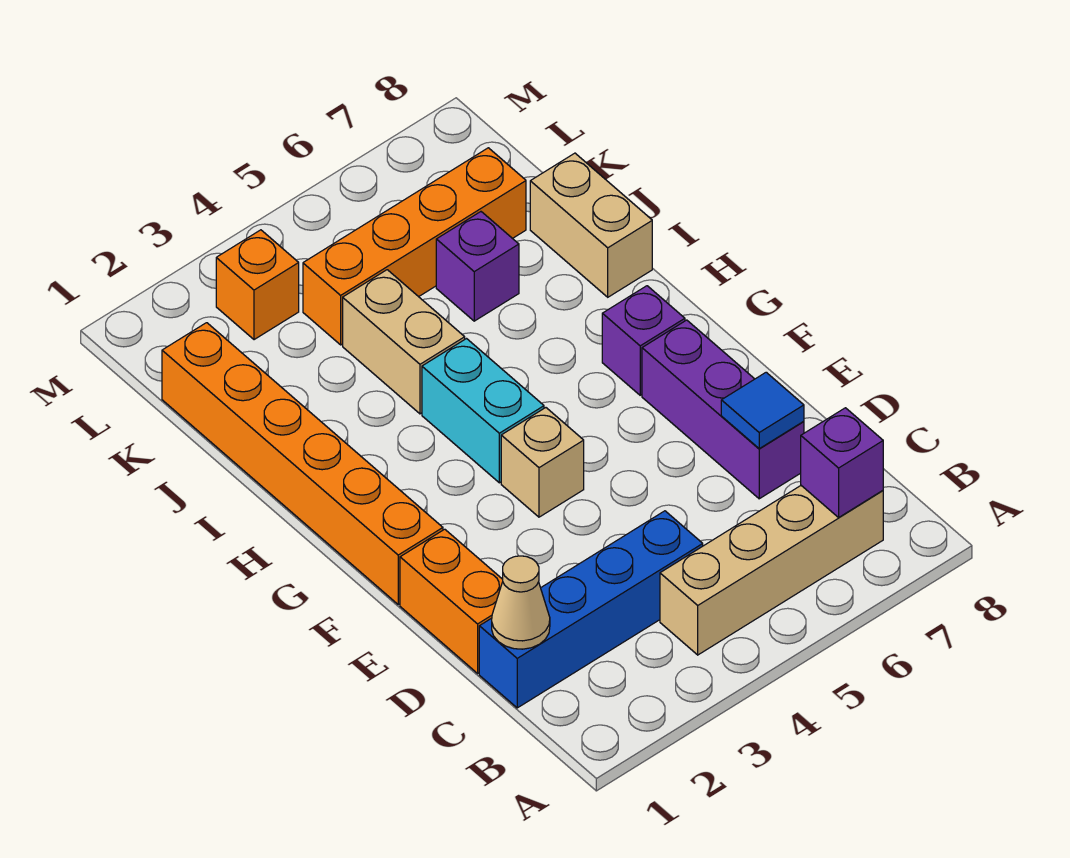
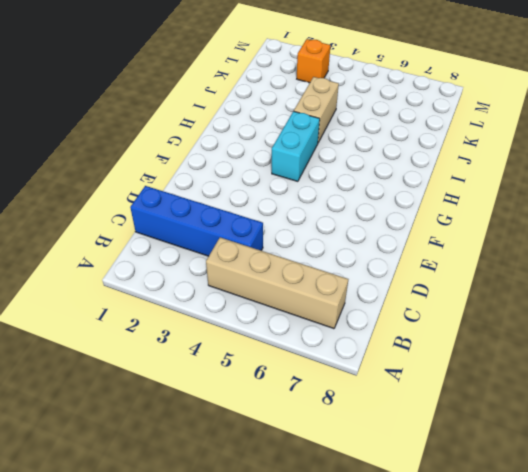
none -> orange brick D1:E1 level 1
none -> purple brick D7:F7 level 1
none -> orange brick F1:K1 level 1

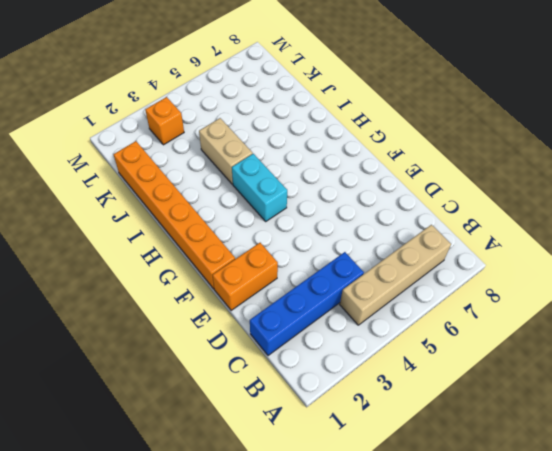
orange brick E1:E2 level 1 -> orange brick D1:E1 level 1
none -> purple brick D7:F7 level 1
none -> tan brick F4 level 1
none -> purple brick G7 level 1

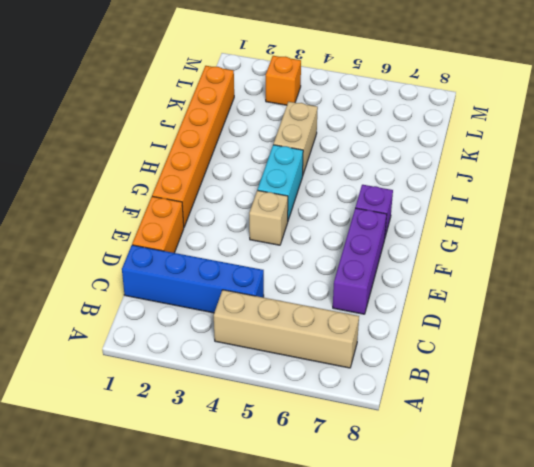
none -> tan brick I8:J8 level 1
none -> purple brick J6 level 1
none -> orange brick K4:K7 level 1

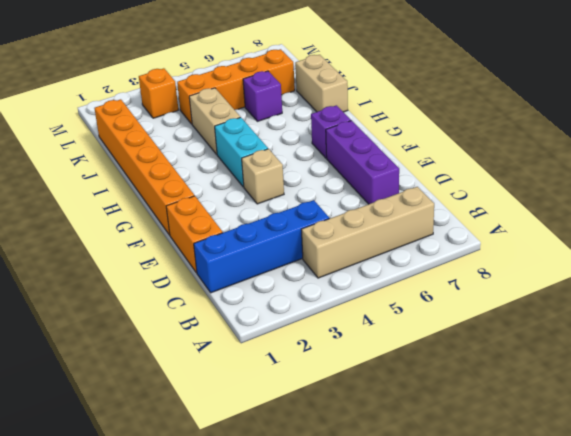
none -> purple brick B7 level 2
none -> tan cone C1 level 2
none -> blue tile D7 level 2

